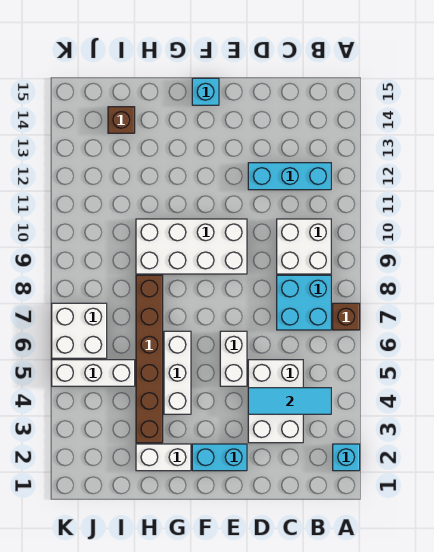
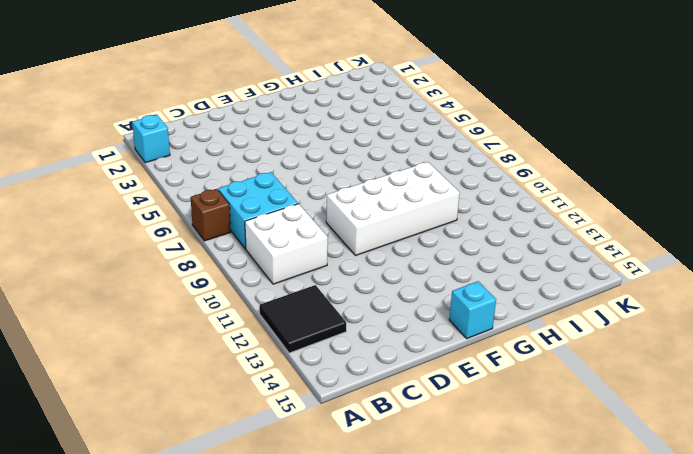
black tile A12:B13 level 1 -> cyan brick B12:D12 level 1
none -> white brick C3:D5 level 1
none -> cyan brick E2:F2 level 1
none -> white brick E5:E6 level 1

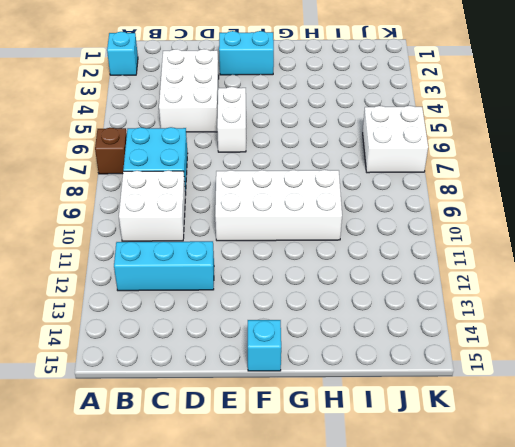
none -> white brick G2:H2 level 1
none -> white brick G4:G6 level 1
none -> brown brick H3:H8 level 1

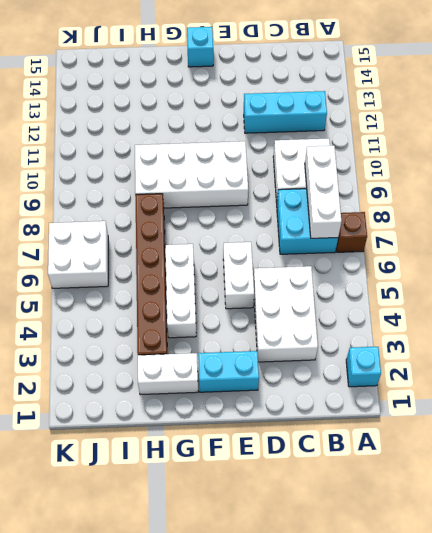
white brick B7:B9 level 2 -> white brick I5:K5 level 1
none -> brown brick I14 level 1
none -> cyan tile B4:D4 level 2

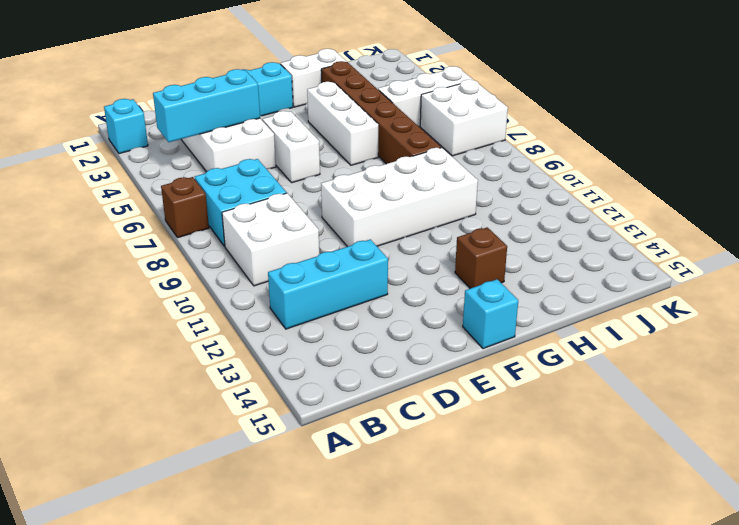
cyan brick B4:D4 level 2 -> cyan tile B4:D4 level 2
brown brick G13 level 1 -> brown brick I14 level 1

